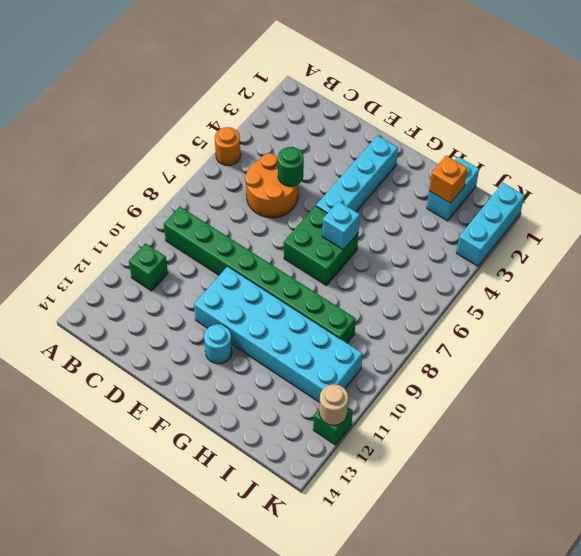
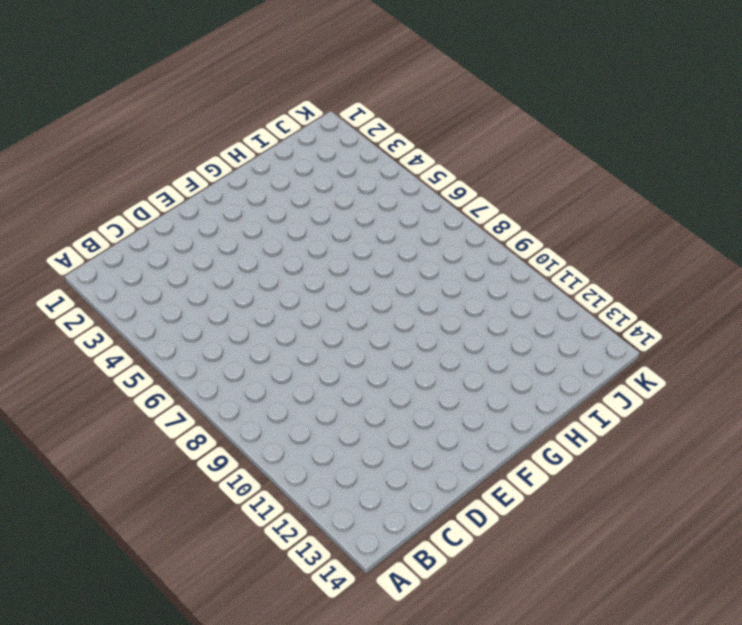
none -> orange round brick A5 level 1
none -> green brick B9:I9 level 1
none -> green brick B11 level 1

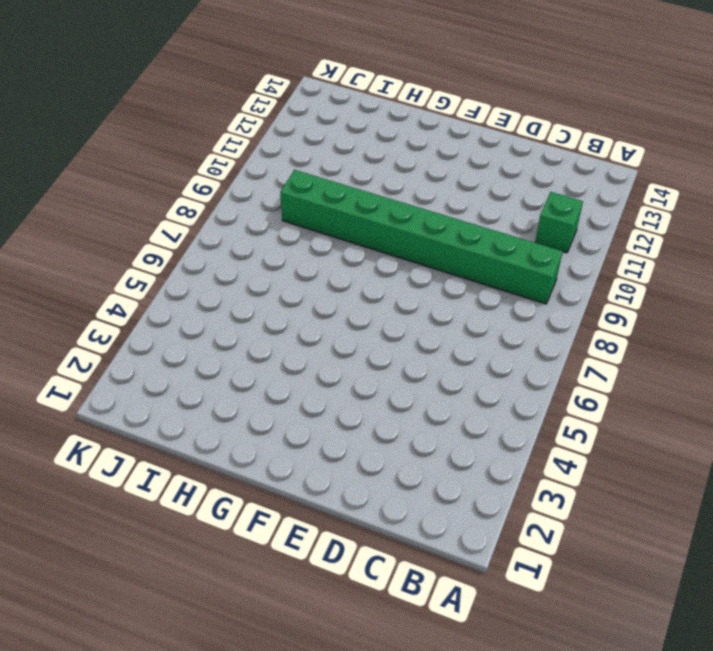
none -> orange round brick A5 level 1
none -> orange round brick C5:D6 level 1
none -> cyan brick E10:J11 level 1

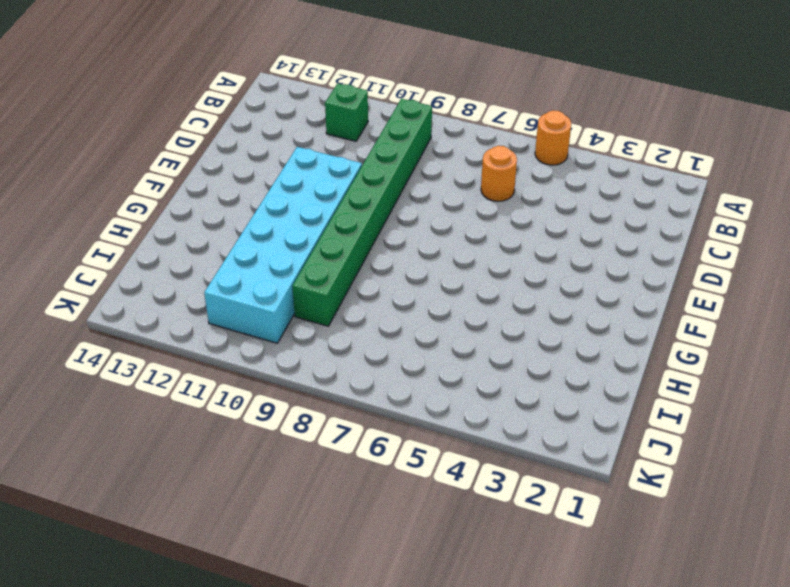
orange round brick C6 level 1 -> orange round brick C5:D6 level 1
none -> cyan brick F2:F5 level 1
none -> green brick F6:G7 level 1
none -> cyan round brick F12 level 1

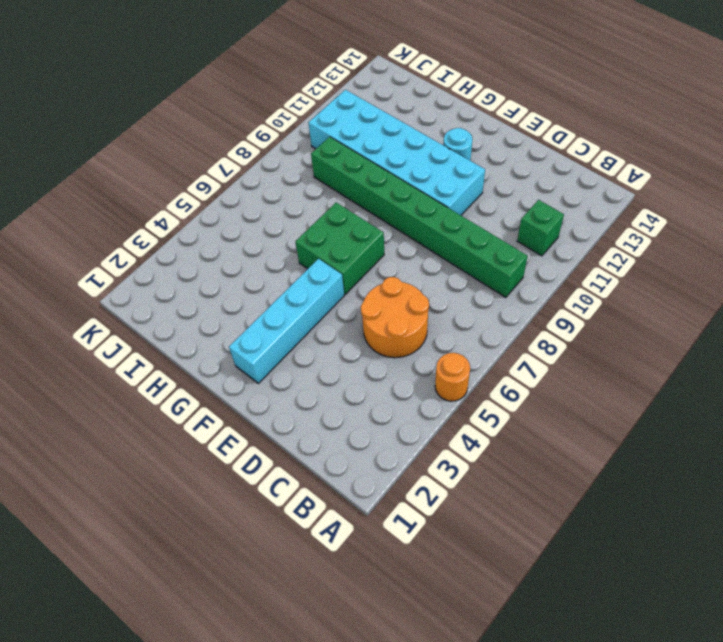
none -> cyan brick I1:I2 level 1
none -> cyan brick K1:K3 level 1
none -> green brick K12 level 1

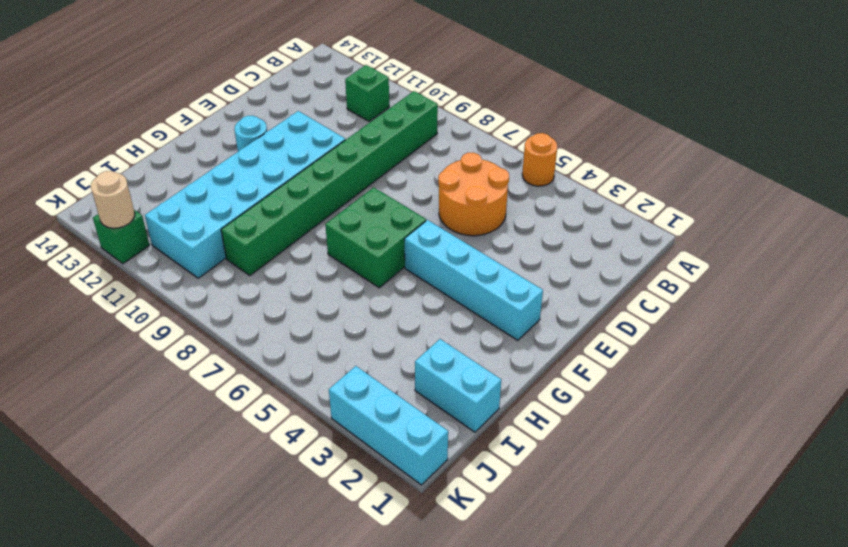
none -> green round brick D5 level 2
none -> cyan brick G6 level 2
none -> orange brick I2 level 2

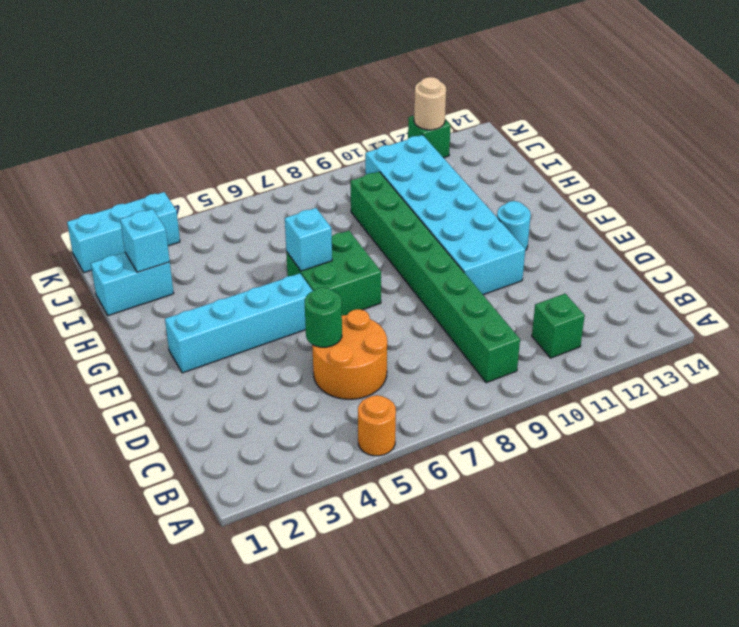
cyan brick I2 level 2 -> orange brick I2 level 2

